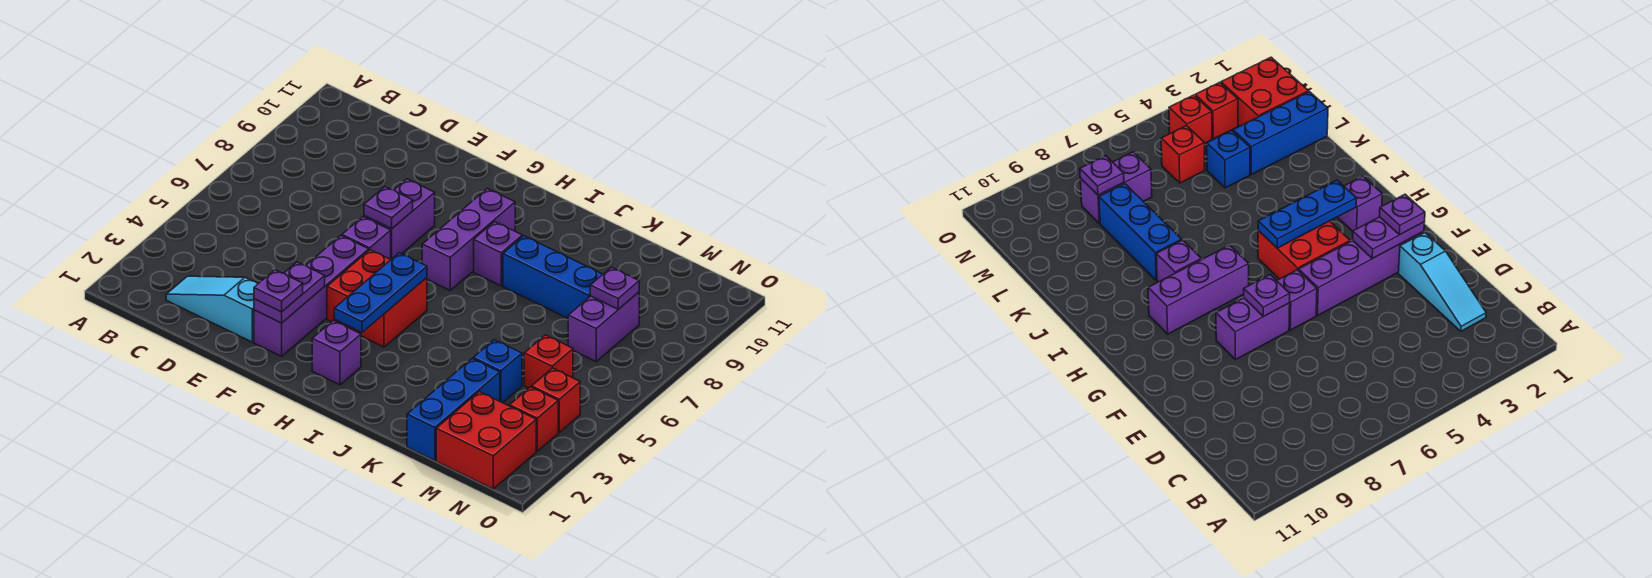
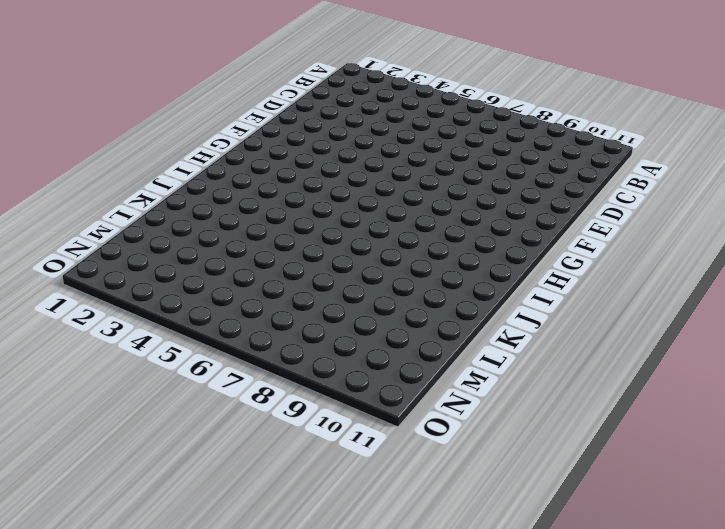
none -> cyan slope C2:E2 level 1 top E
none -> purple brick F2:F5 level 1
none -> purple brick F6 level 1

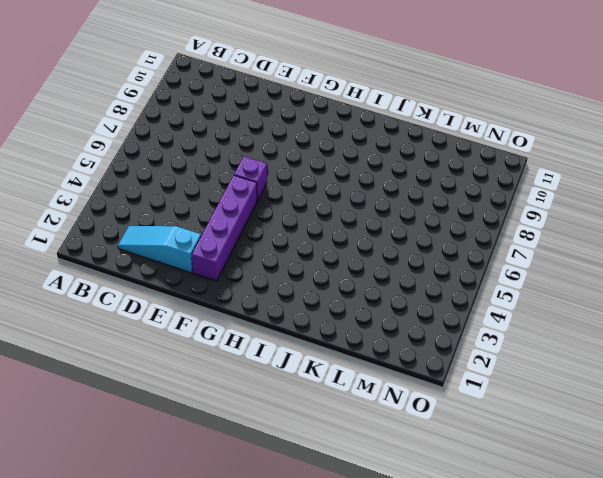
none -> purple brick F7:F8 level 1
none -> red brick G4:H5 level 1
none -> purple brick H2 level 1

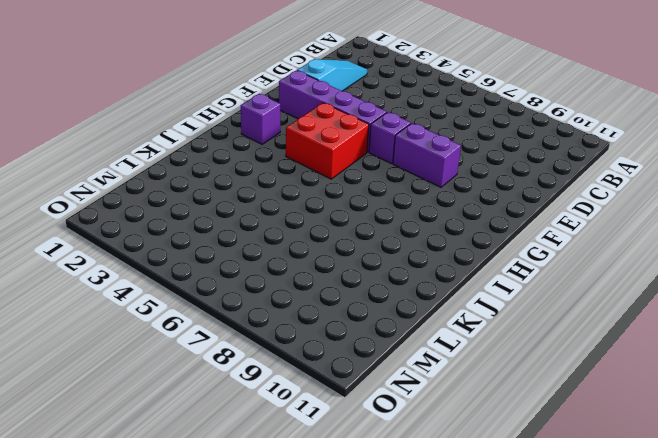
none -> purple brick H7:H9 level 1
none -> purple brick I8 level 1
none -> blue brick J8:L8 level 1

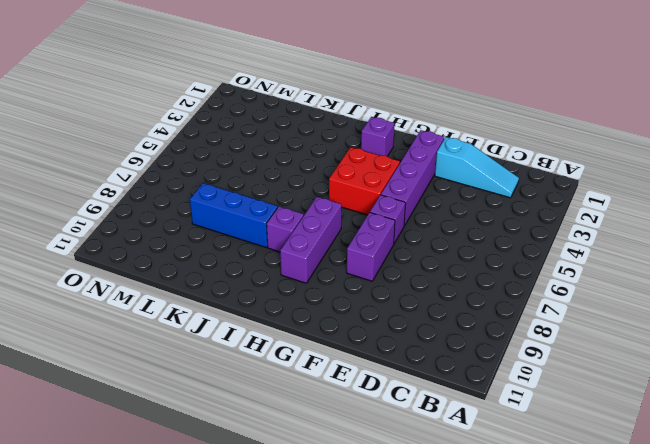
none -> blue brick L1:L3 level 1
none -> blue brick L4 level 1
none -> red brick M1:N2 level 1

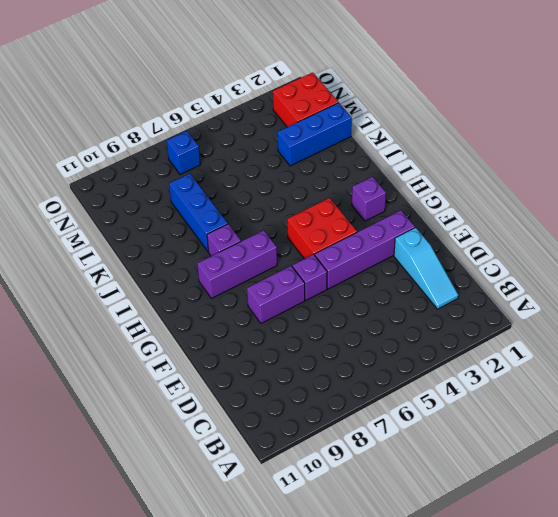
blue brick N7 level 1 -> blue brick L4 level 1
none -> red brick M5 level 1
none -> purple brick M7:M8 level 1
none -> red brick N3 level 1

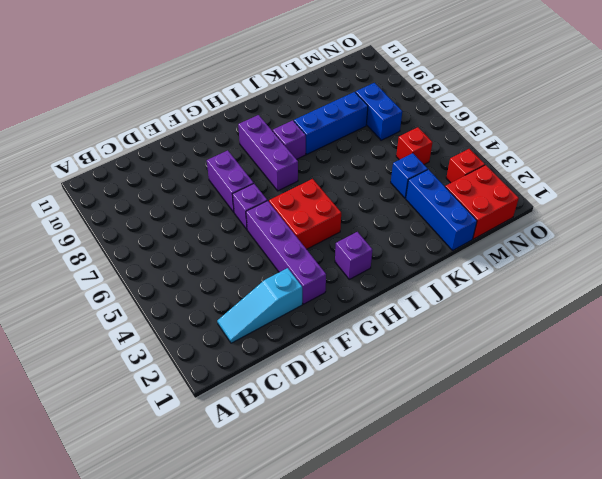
blue brick M7:M8 level 1 -> purple brick M7:M8 level 1
none -> red brick N4 level 1
none -> purple plate F2:F3 level 2
none -> purple plate F7 level 2

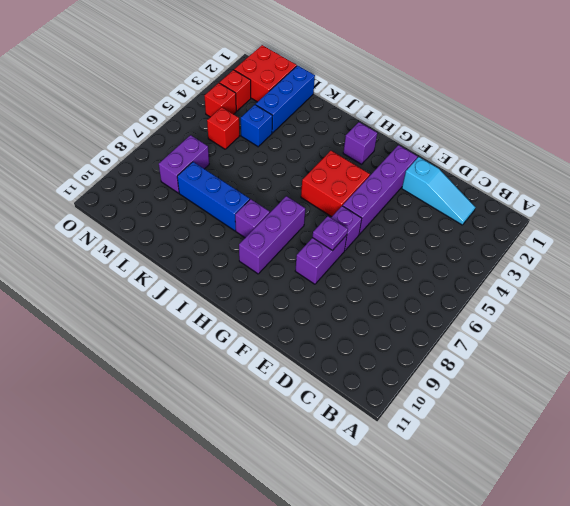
none -> purple plate F2:F3 level 2
none -> blue plate H3:H5 level 2
none -> purple plate M8 level 2

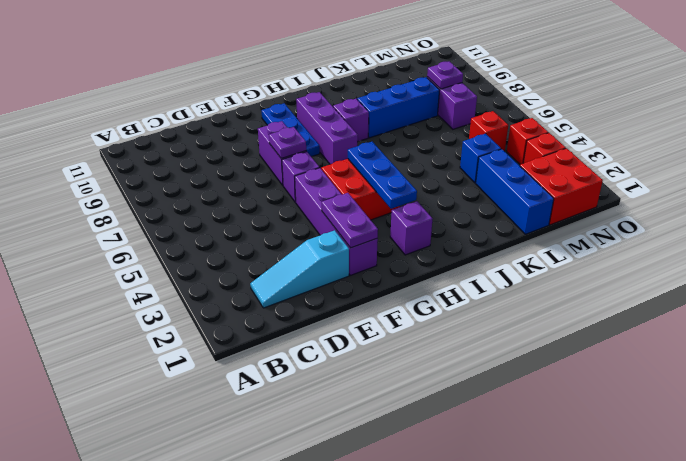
blue plate G8:G10 level 1 -> none
none -> purple plate F2 level 3

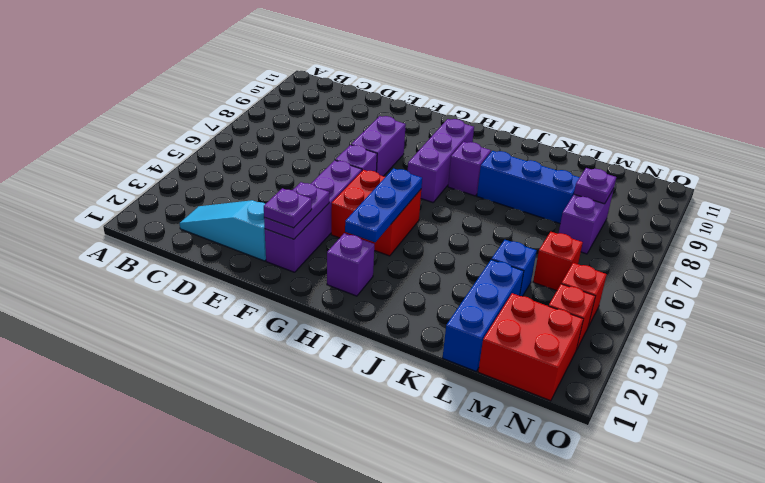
none -> purple plate F7 level 2

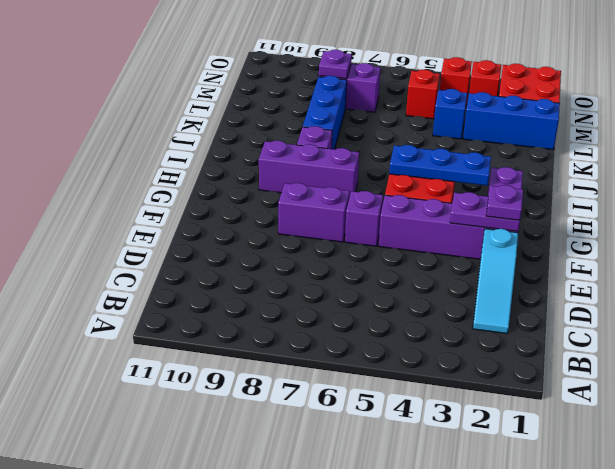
none -> purple plate F7 level 2

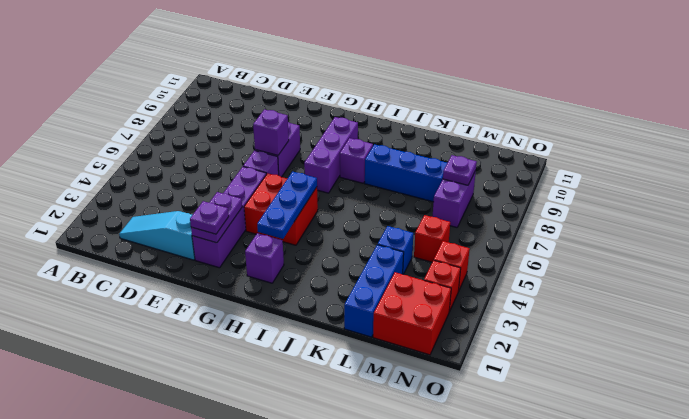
purple brick F7 level 2 -> purple plate F7 level 2

